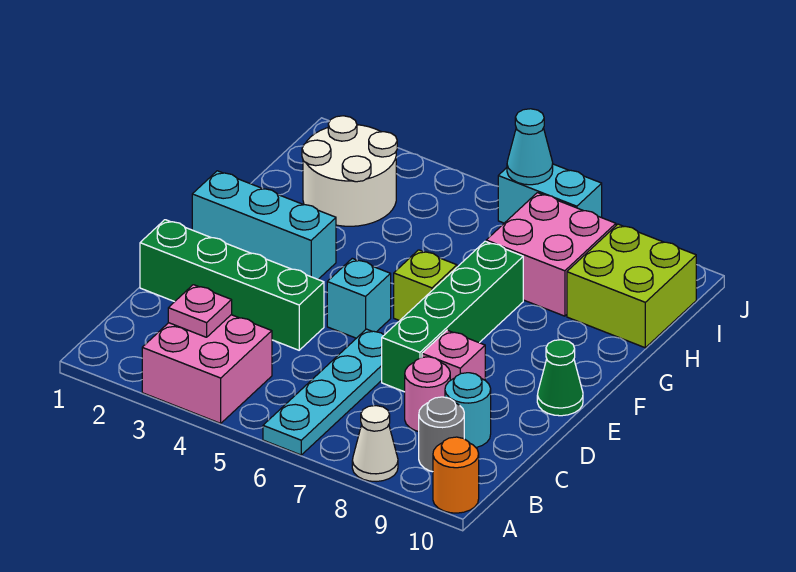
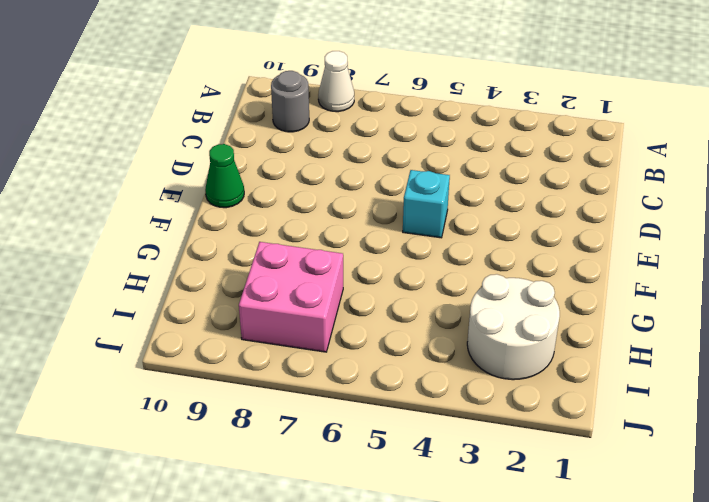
none -> pink brick A3:B4 level 1
none -> cyan plate A6:D6 level 1
none -> orange round brick A10 level 1

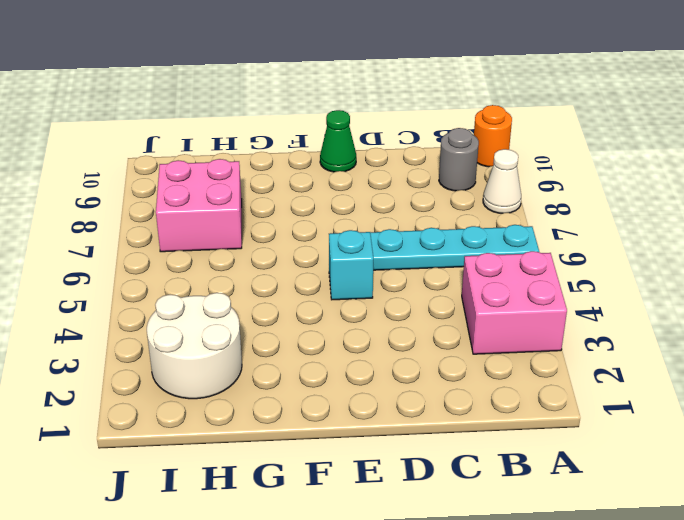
none -> pink round brick C8 level 1
none -> cyan round brick C9 level 1
none -> green brick D1:D4 level 1

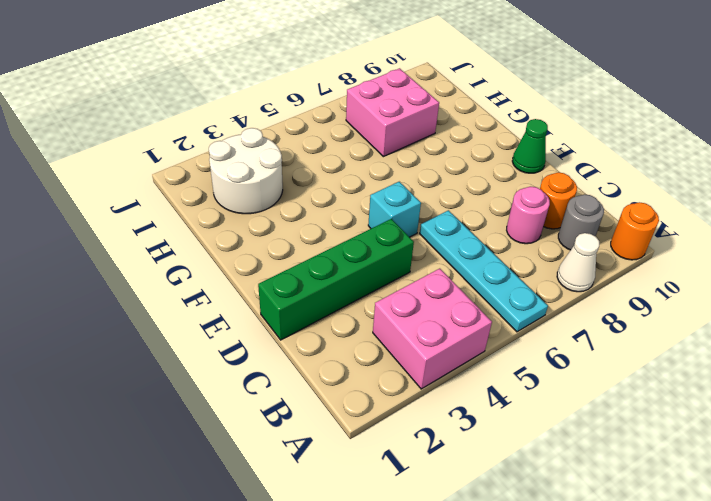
orange round brick C9 level 1 -> cyan round brick C9 level 1
none -> green brick D7:G7 level 1
none -> pink brick D8 level 1
none -> cyan brick F1:F3 level 1

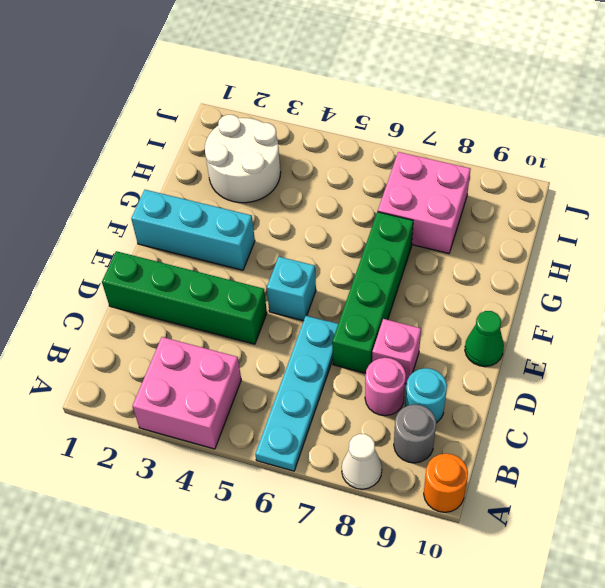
none -> lime brick F6 level 1
none -> lime brick H9:I10 level 1
none -> cyan brick J6:J7 level 1

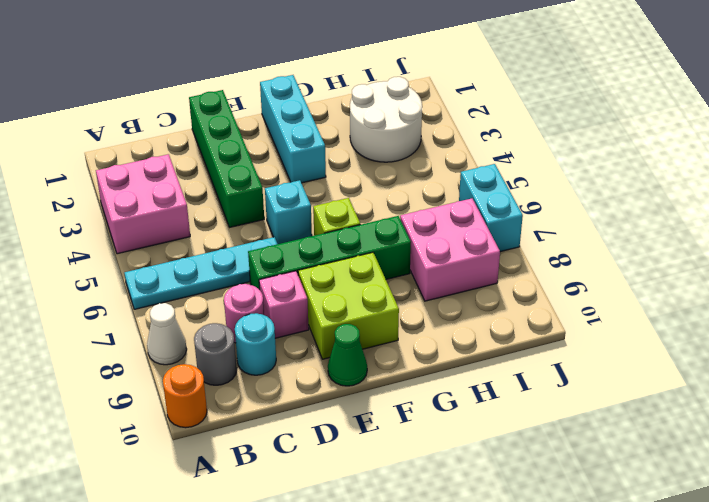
lime brick E8:F9 level 1 -> lime brick H9:I10 level 1
none -> pink plate B3 level 2
none -> cyan cone J6 level 2

